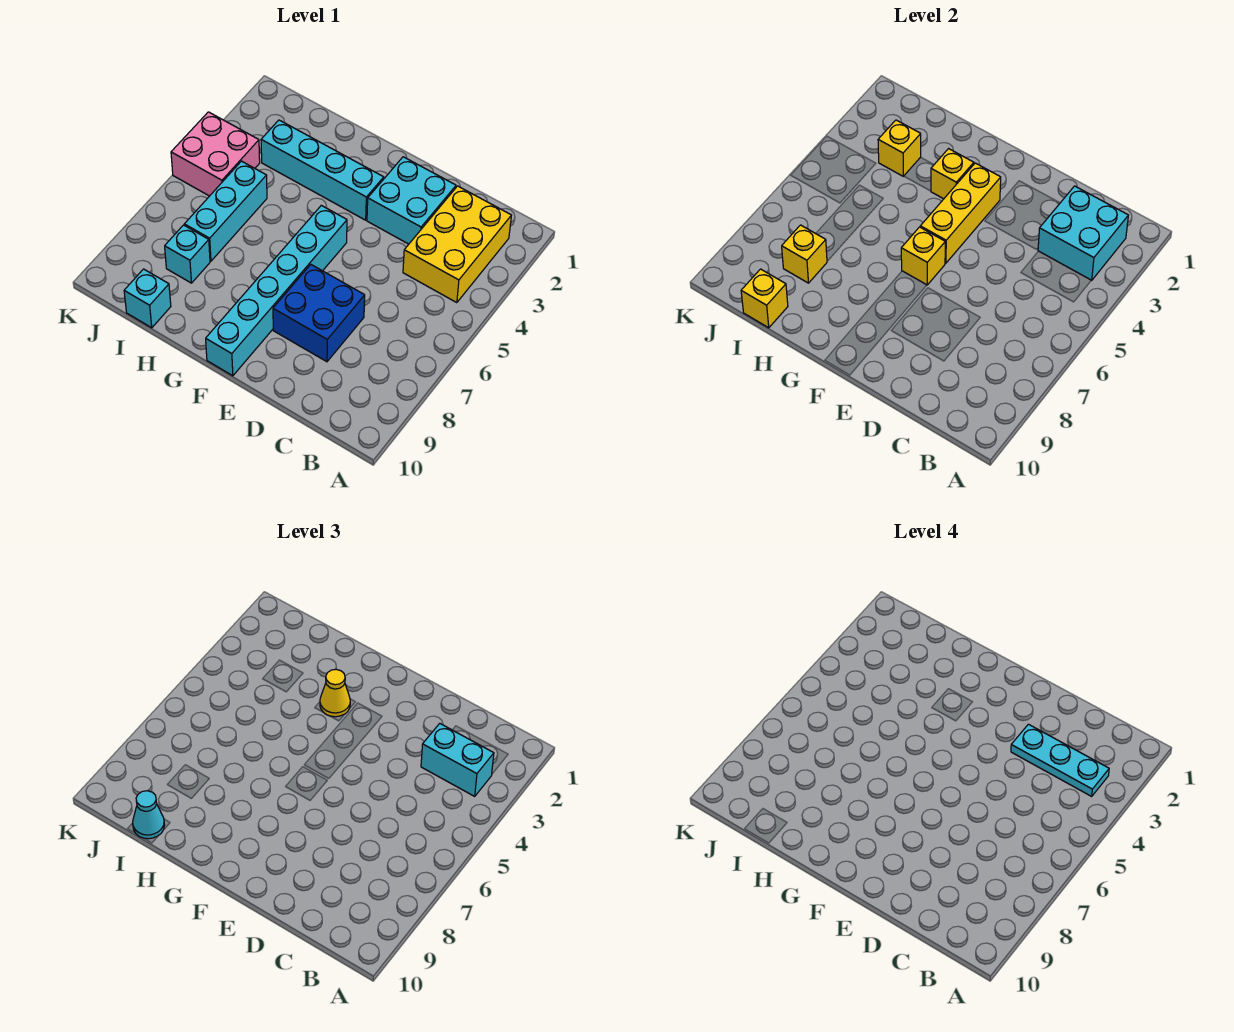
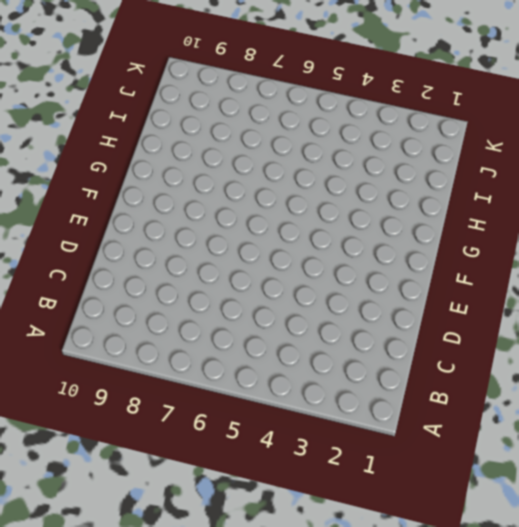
none -> yellow brick B2:C4 level 1
none -> cyan brick D2:E3 level 1
none -> blue brick D7:E8 level 1

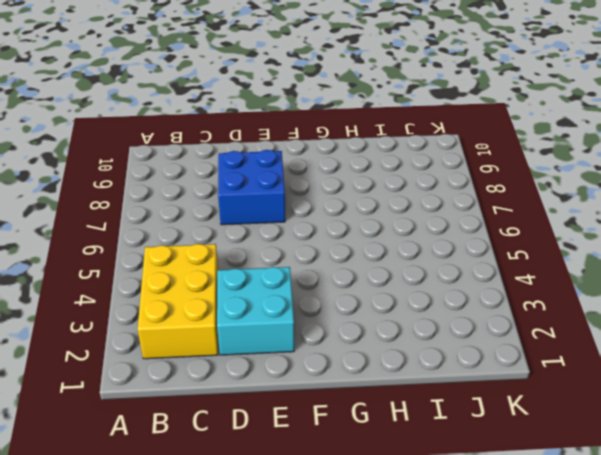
none -> cyan brick F3:I3 level 1
none -> cyan brick F5:F10 level 1
none -> cyan brick I5:I7 level 1

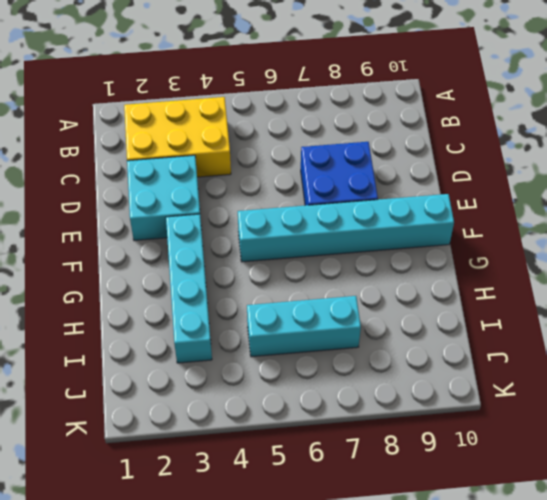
none -> cyan brick I8 level 1
none -> cyan brick I10 level 1
none -> pink brick J4:K5 level 1

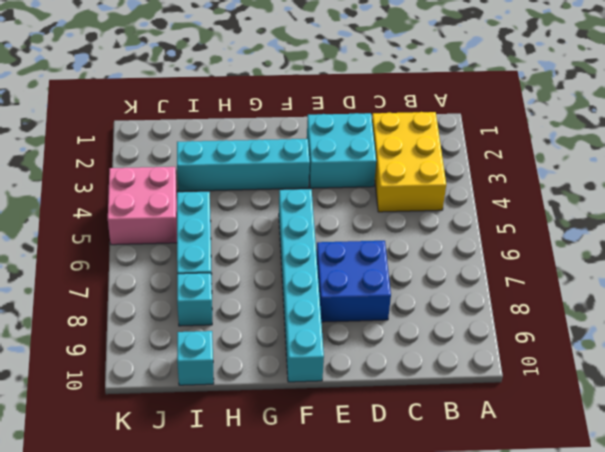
none -> cyan brick B2:C3 level 2
none -> yellow brick F3:F5 level 2
none -> yellow brick F6 level 2

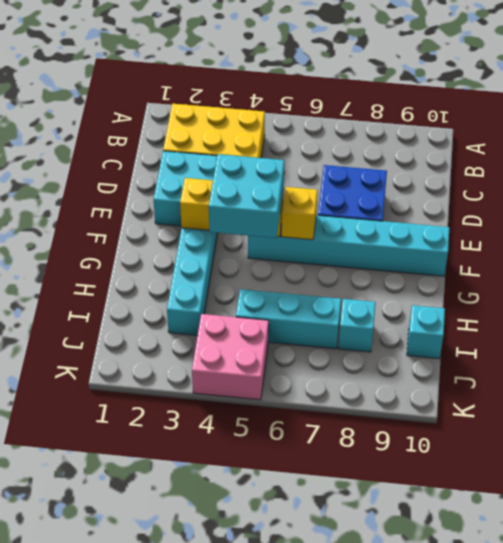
cyan brick F4:G5 level 3 -> cyan brick B2:C3 level 2
none -> yellow brick G3 level 2
none -> yellow brick I3 level 2
none -> yellow brick I8 level 2

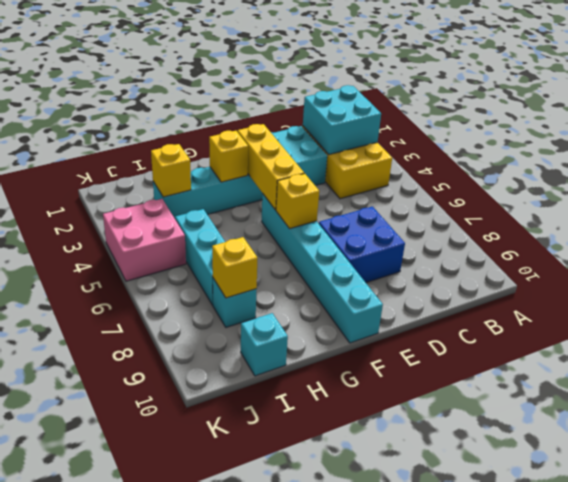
none -> yellow brick I10 level 2
none -> cyan brick B3:C3 level 3
none -> yellow cone G3 level 3

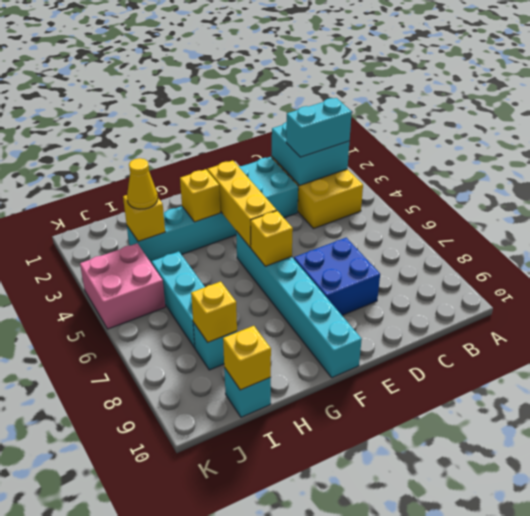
yellow cone I3 level 3 -> yellow cone G3 level 3
none -> cyan cone I10 level 3
none -> cyan plate B3:D3 level 4

